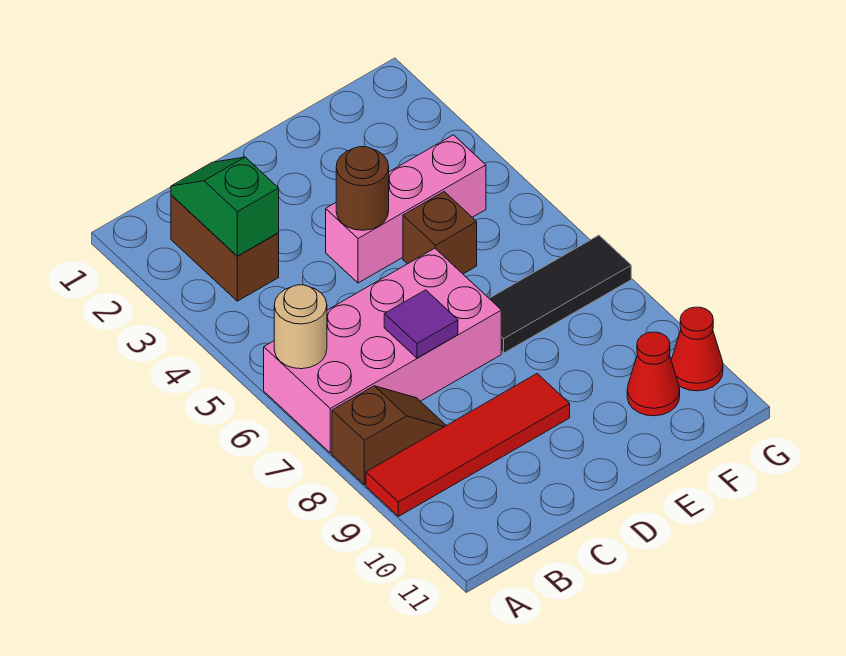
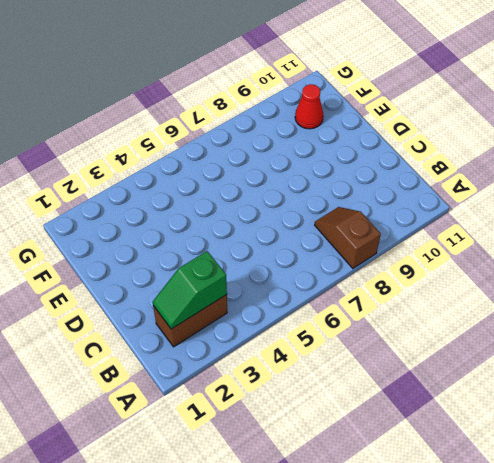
none -> pink brick A6:D7 level 1
none -> red tile A9:D9 level 1
none -> pink brick D4:F4 level 1

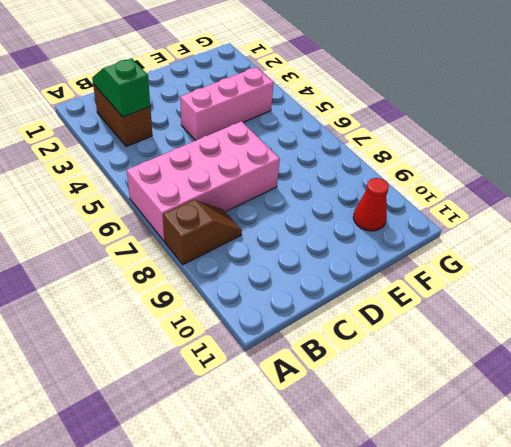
none -> red tile A9:D9 level 1
none -> brown brick E5 level 1
none -> black tile E7:G7 level 1

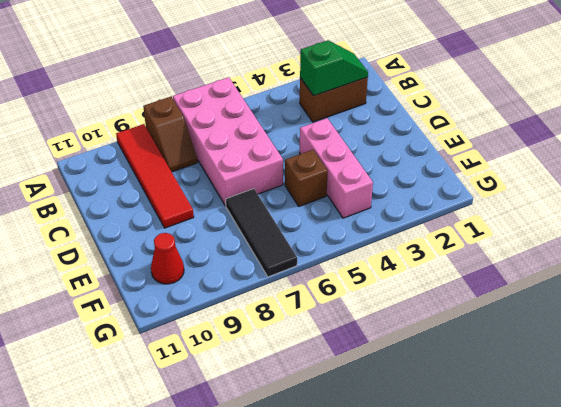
none -> red cone G10 level 1
none -> tan round brick A6 level 2
none -> purple tile C7 level 2

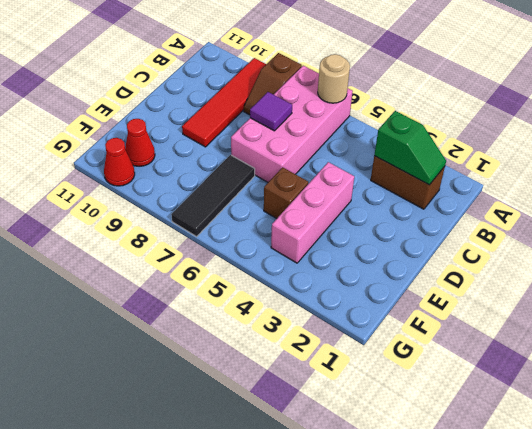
none -> brown round brick D4 level 2

